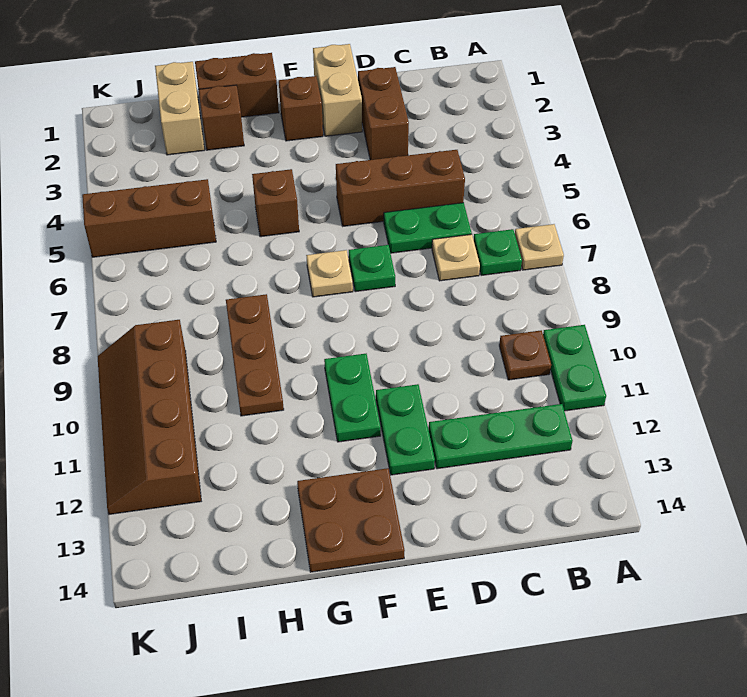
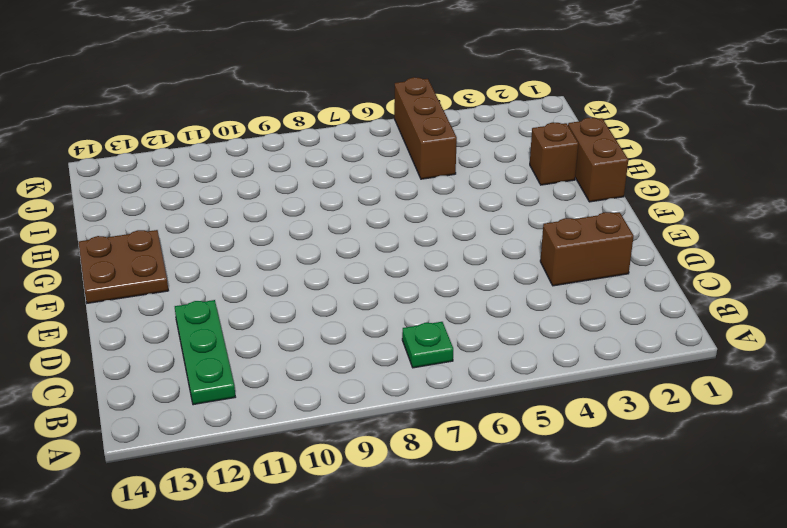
none -> tan plate A7 level 1
none -> green plate A10:A11 level 1
none -> brown plate B10 level 1

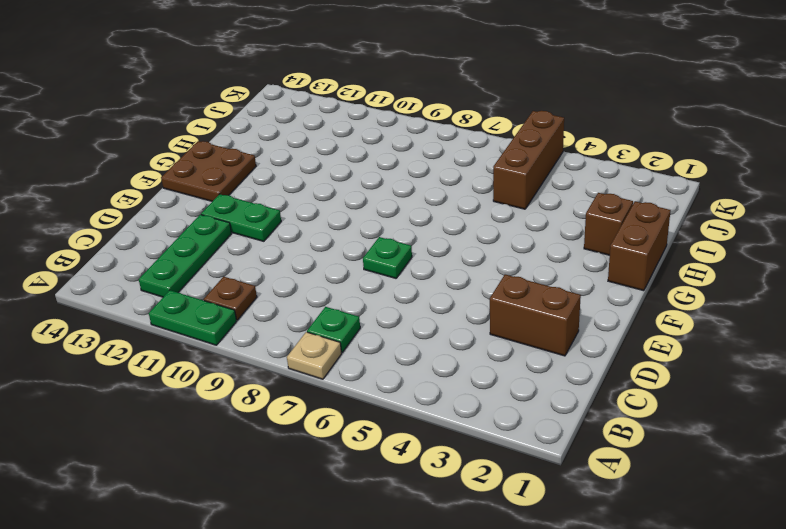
none -> brown brick C5:E5 level 1
none -> green plate C6:D6 level 1
none -> tan plate C7 level 1

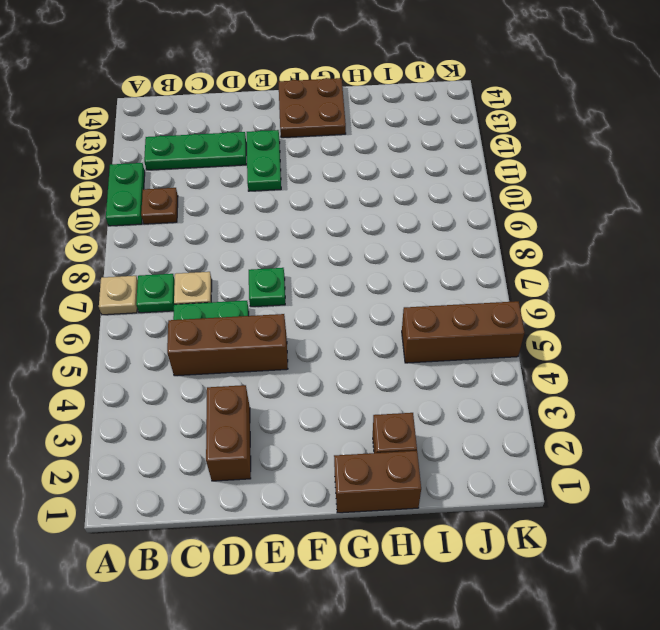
none -> tan brick E1:E2 level 1
none -> brown brick F2 level 1
none -> tan plate F7 level 1

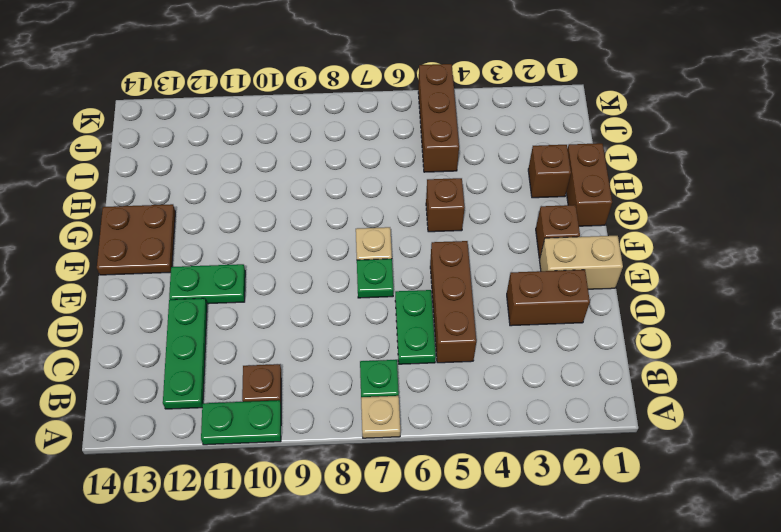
none -> tan plate C7 level 1
none -> green plate F10:F11 level 1
none -> brown plate H8:H10 level 1

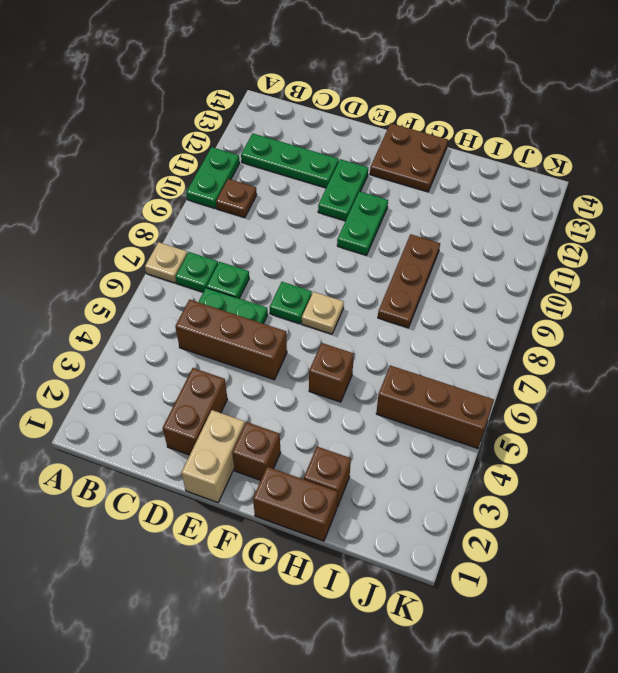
green plate C7 level 1 -> tan plate C7 level 1
none -> tan brick I1:I2 level 1
none -> brown slope J9:K12 level 1 top J

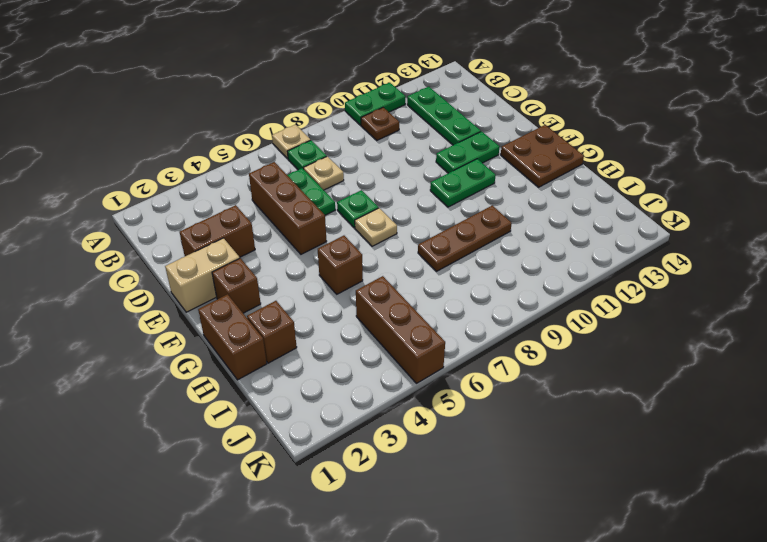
none -> tan brick I1:I2 level 1
none -> brown slope J9:K12 level 1 top J

